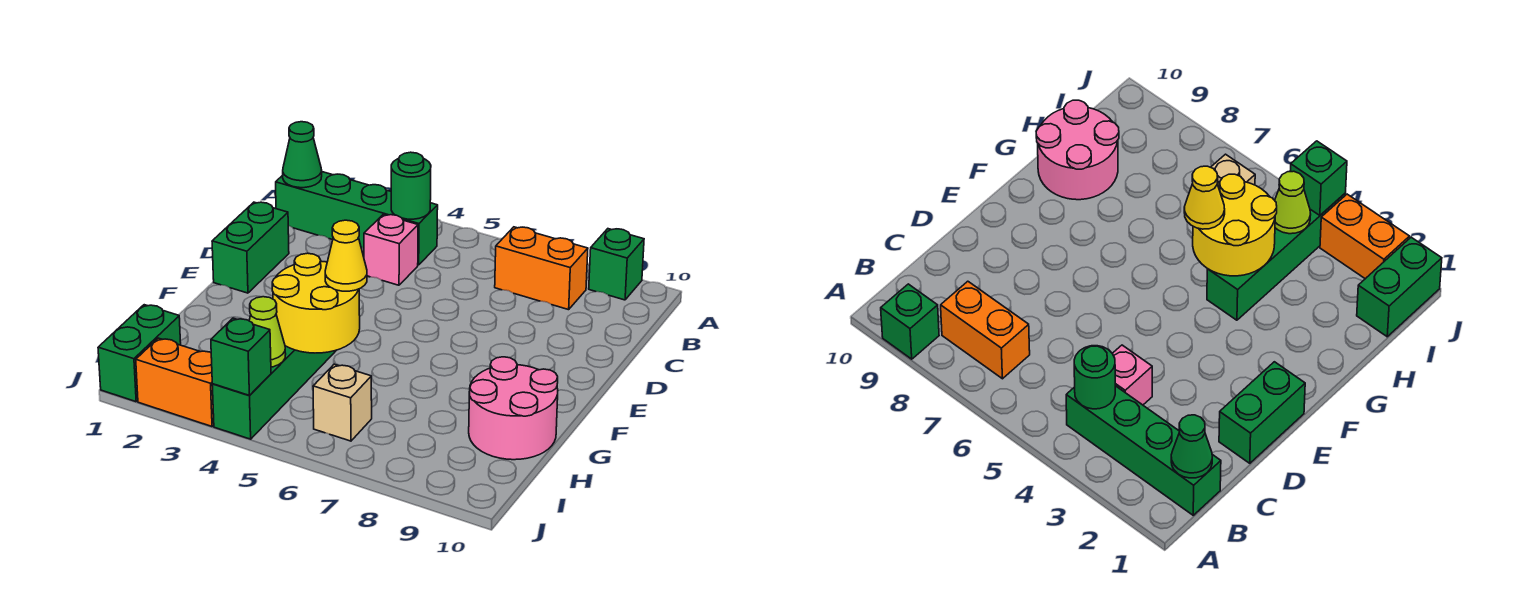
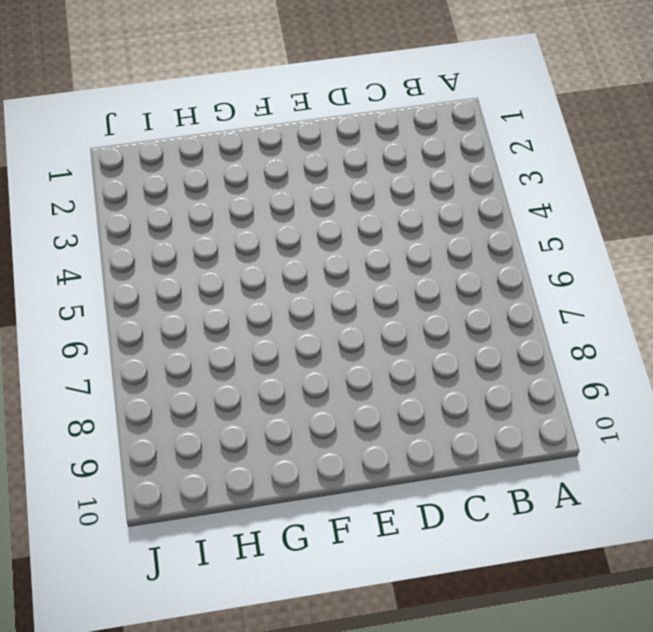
none -> green brick A9 level 1
none -> green brick B1:B4 level 1
none -> orange brick B7:B8 level 1

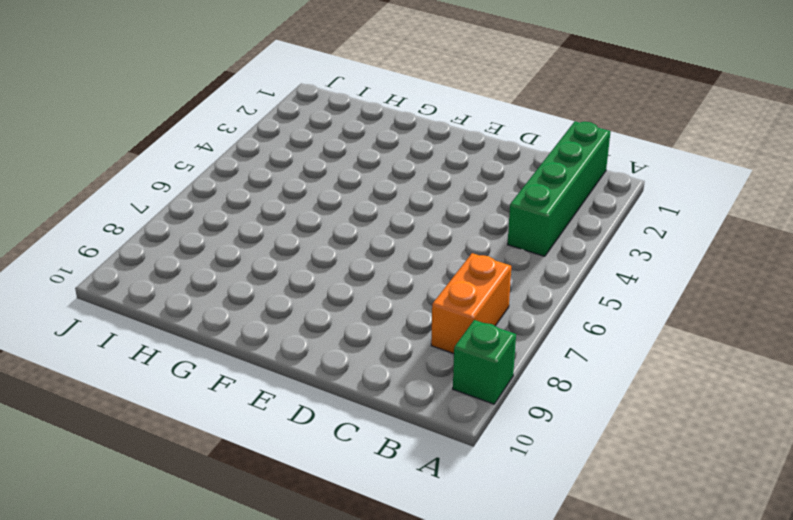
none -> pink brick C4 level 1
none -> green brick D1:E1 level 1
none -> green brick G4:J4 level 1

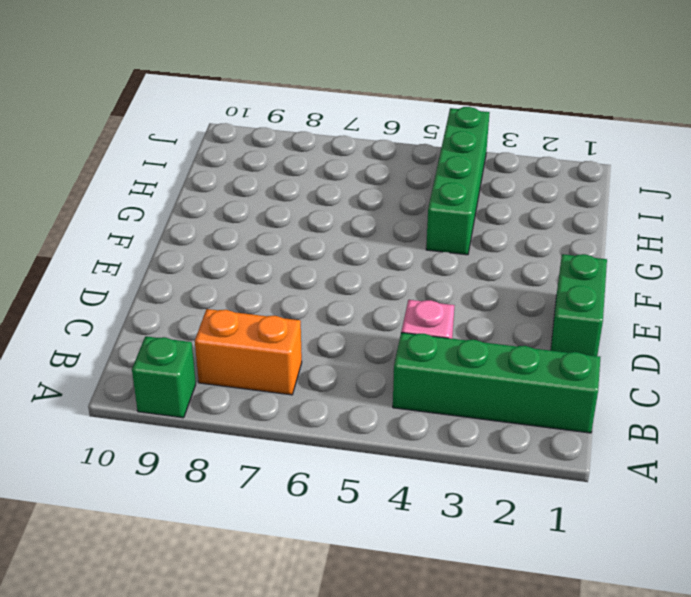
none -> pink round brick G9:H10 level 1
none -> green brick I1:J1 level 1
none -> tan brick I6 level 1

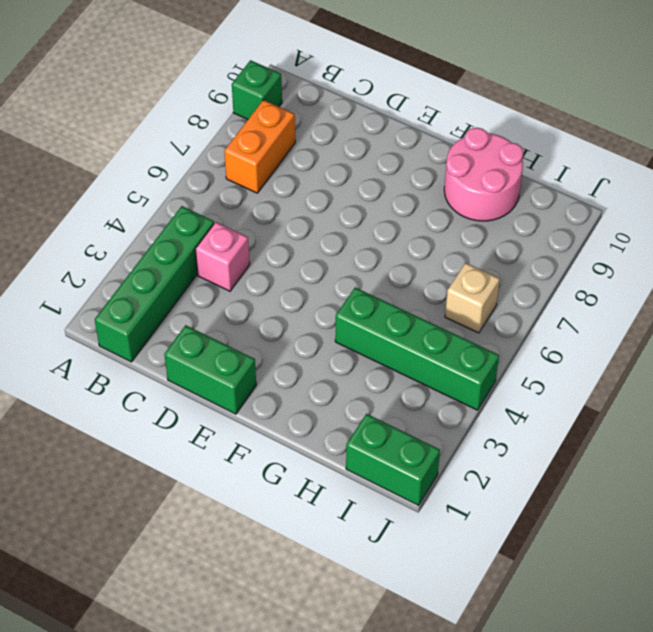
none -> orange brick J2:J3 level 1
none -> green cone B1 level 2
none -> green round brick B4 level 2

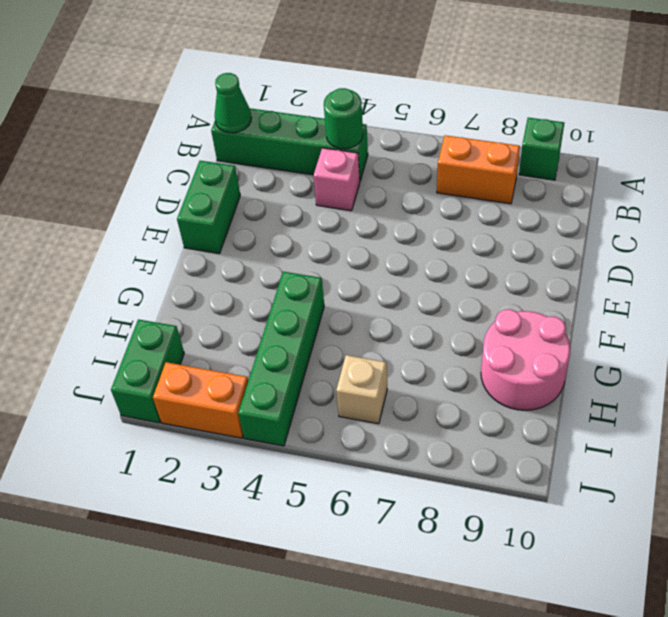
none -> yellow round brick G4:H5 level 2
none -> lime cone I4 level 2
none -> green brick J4 level 2

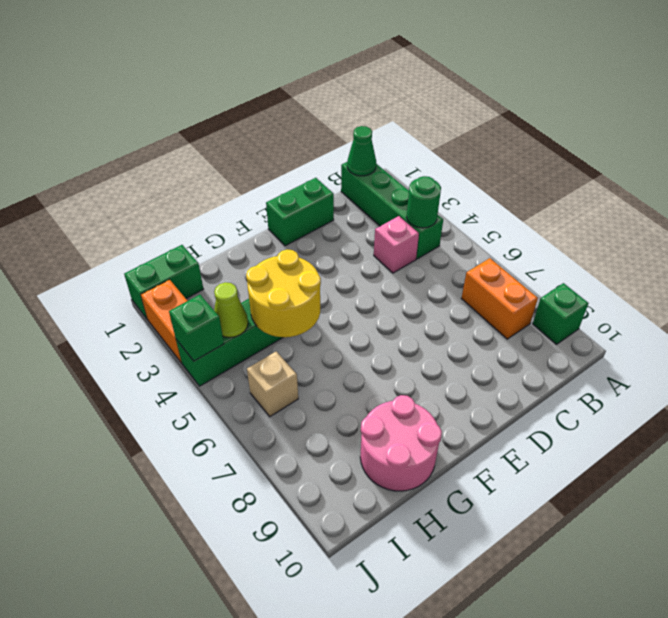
none -> yellow cone G5 level 3

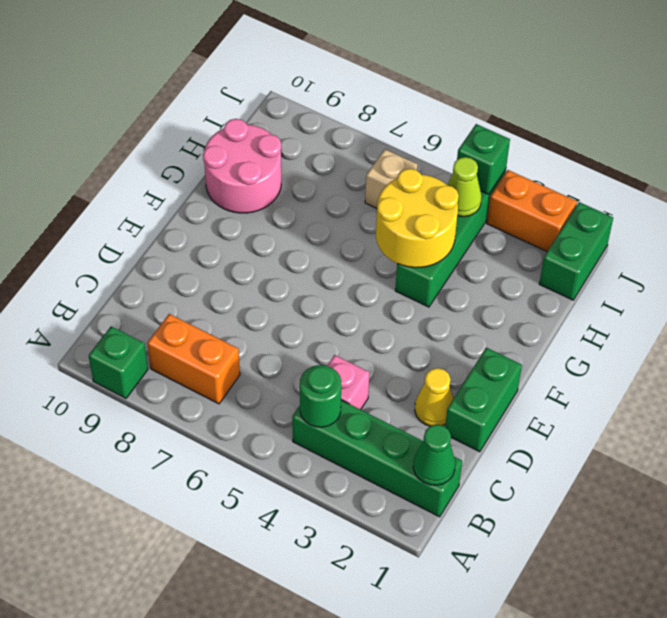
yellow cone D2 level 1 -> yellow cone G5 level 3

